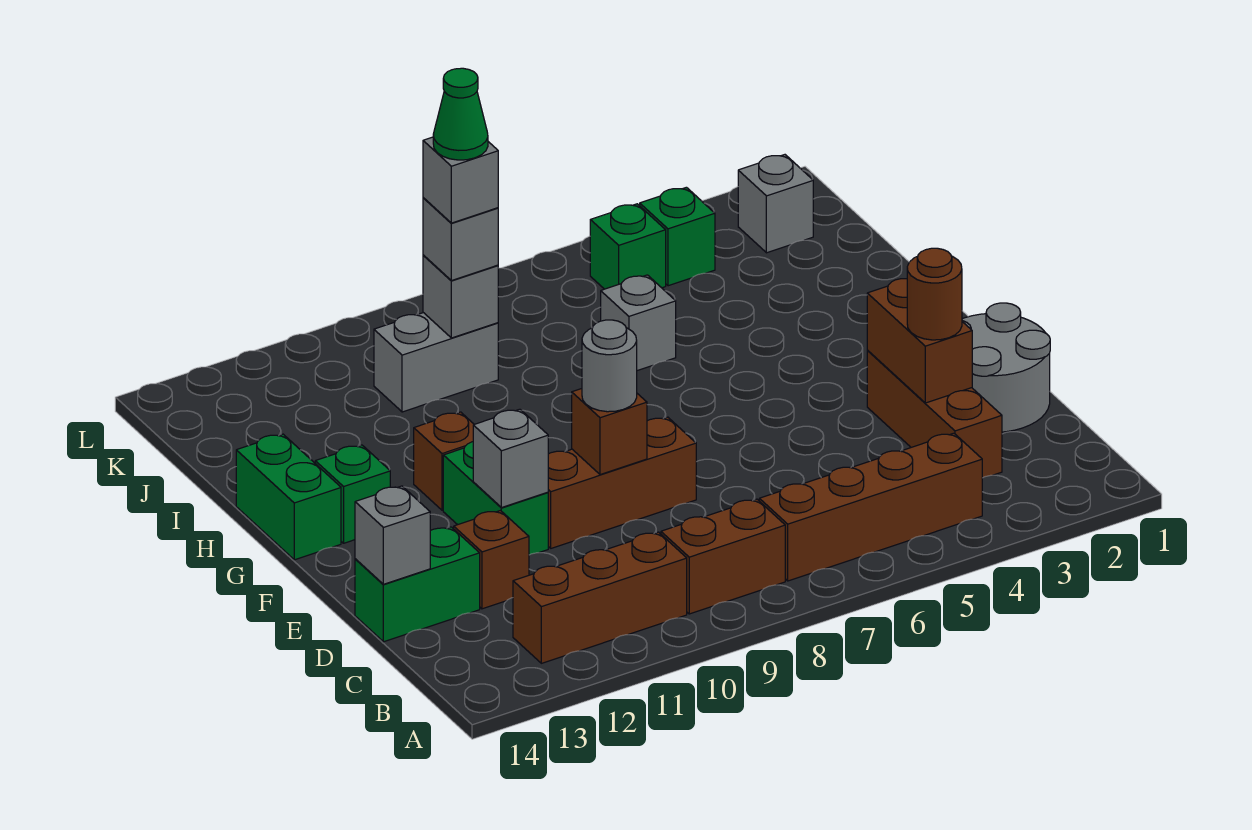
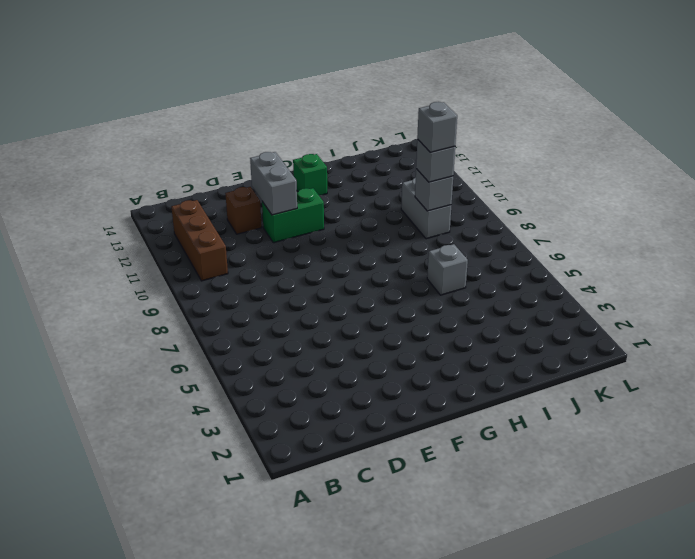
grey brick E11:E12 level 2 -> grey brick E11 level 2
none -> brown brick B4:B7 level 1
none -> brown brick B8:B9 level 1
none -> brown brick C3:E3 level 1

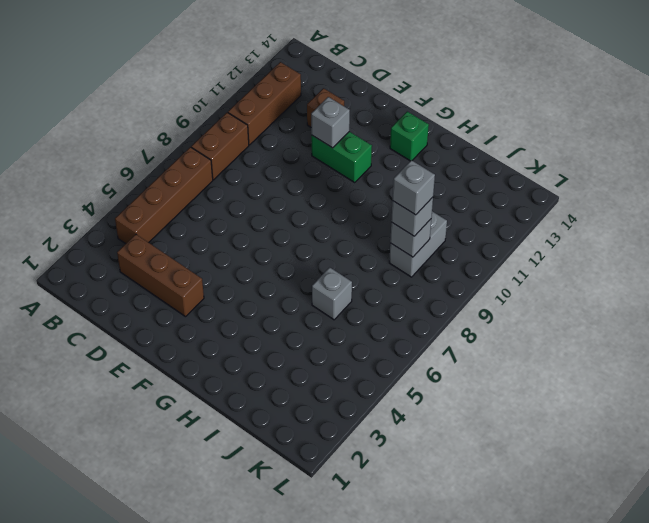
none -> grey round brick D1:E2 level 1
none -> green brick D13:D14 level 1
none -> brown brick E8:E10 level 1

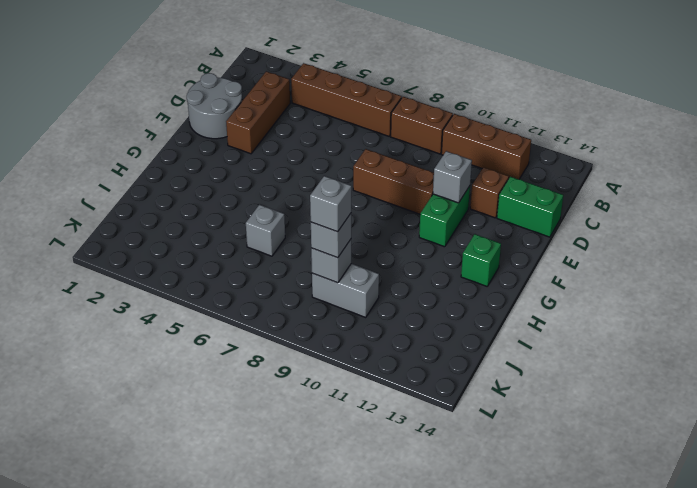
none -> brown brick G11 level 1
none -> green brick G14:H14 level 1
none -> grey brick K2 level 1

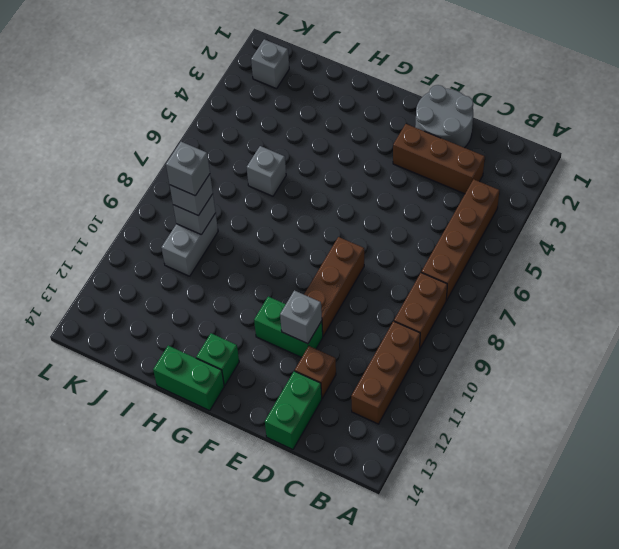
none -> brown brick G11 level 1
none -> green brick K4 level 1
none -> green brick K5 level 1

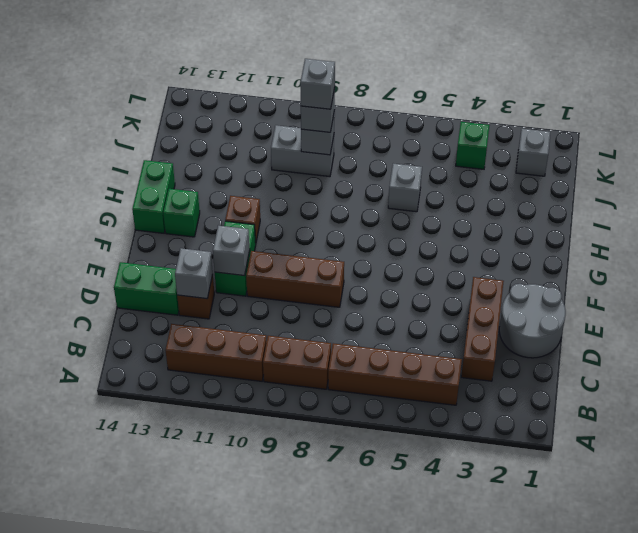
grey brick D12 level 2 -> grey brick D14 level 2
none -> green brick K5 level 1
none -> brown brick D3:E3 level 2
none -> brown brick E9 level 2

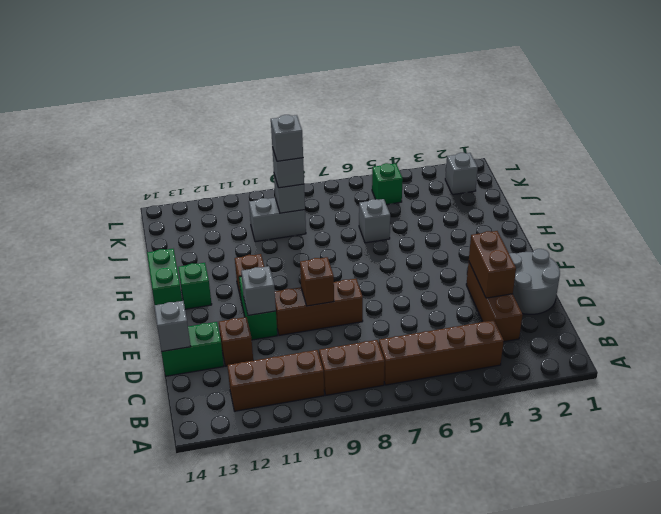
none -> green brick K4 level 1
none -> brown round brick D3 level 3
none -> grey round brick E9 level 3

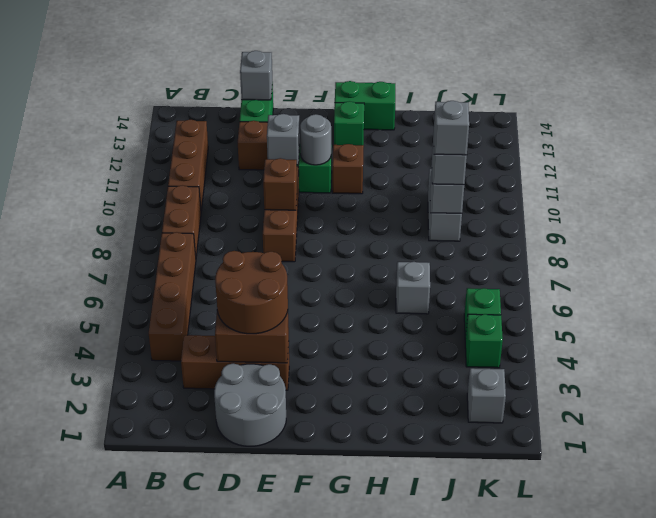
brown round brick D3:E4 level 3 -> brown round brick D3 level 3
grey round brick F11 level 2 -> grey round brick E9 level 3
none -> green cone J9 level 5

